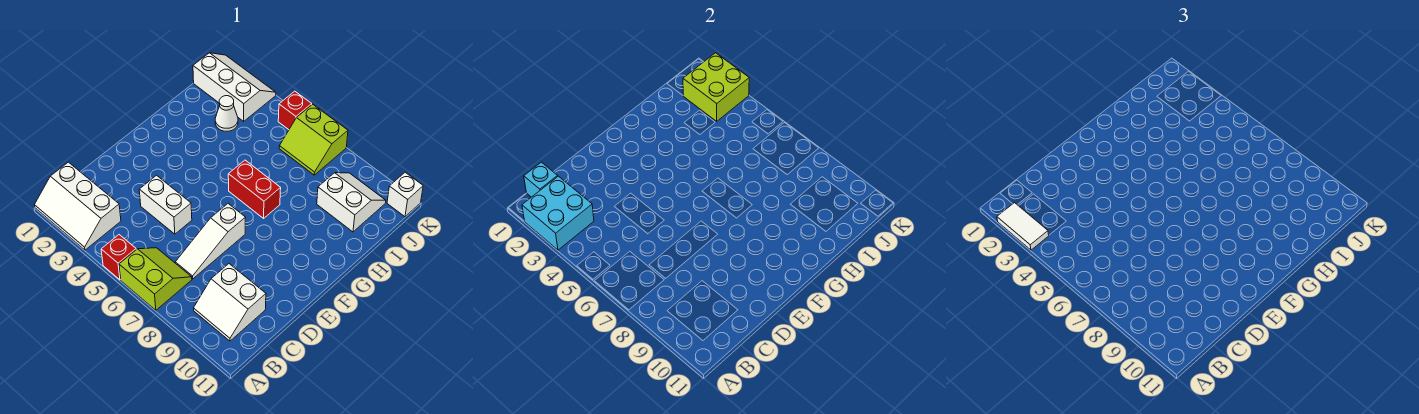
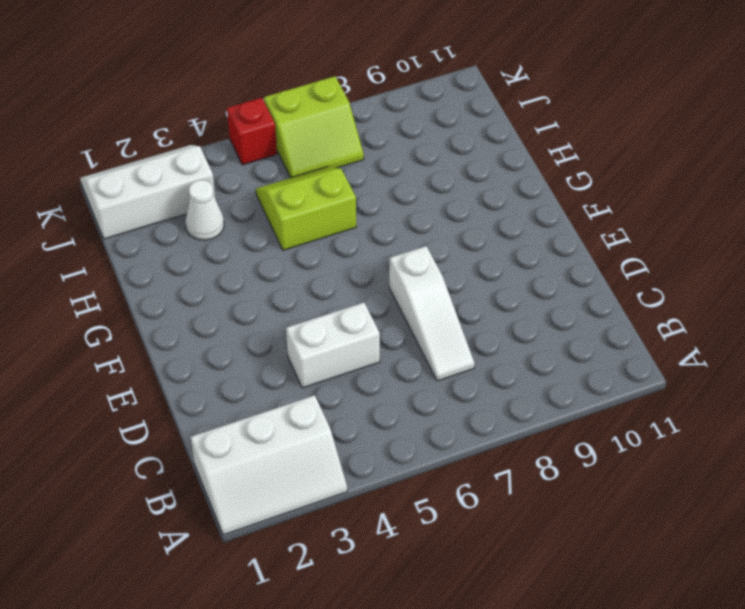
lime slope H5:I6 level 1 top H -> lime slope A6:B7 level 1 top A
none -> red brick A5 level 1
none -> white slope B9:C10 level 1 top C
none -> red brick G6:G7 level 1

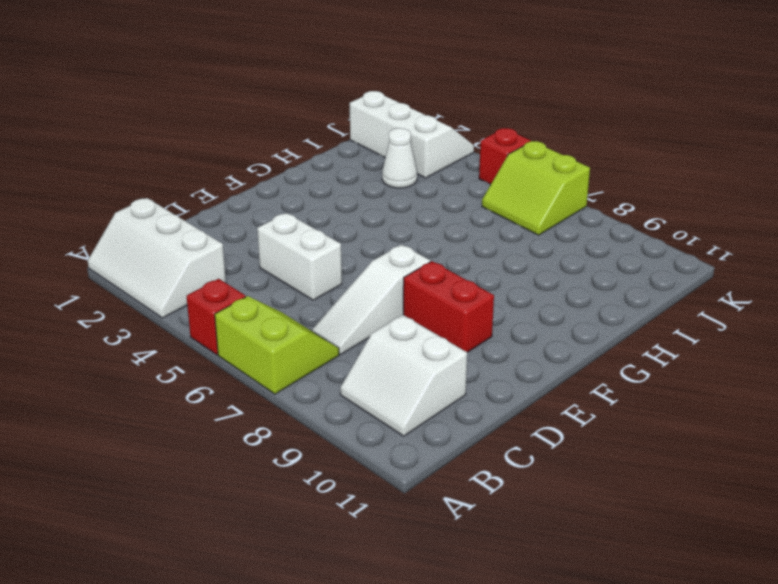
red brick E8:E9 level 1 -> red brick G6:G7 level 1
none -> white slope I9:J10 level 1 top I
none -> white brick K11 level 1
none -> cyan brick A2:B3 level 2

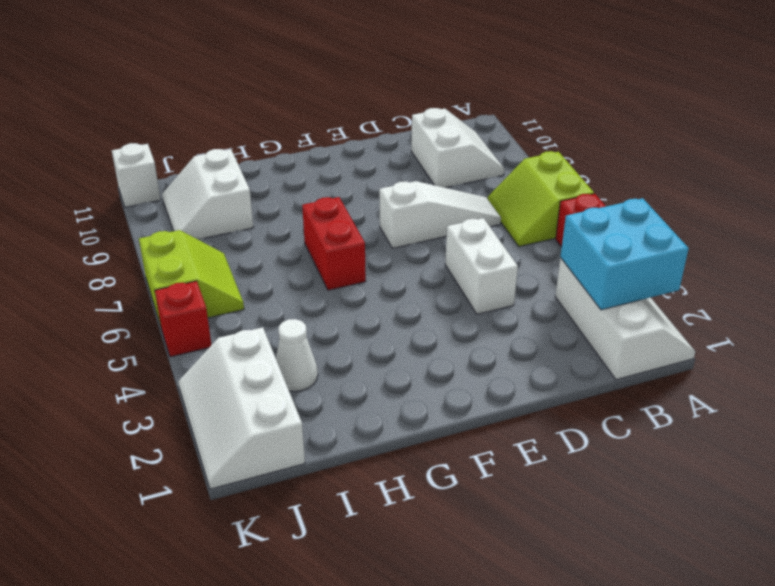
none -> cyan brick B1 level 2
none -> lime brick J2:K3 level 2
none -> white tile A2:A3 level 3

